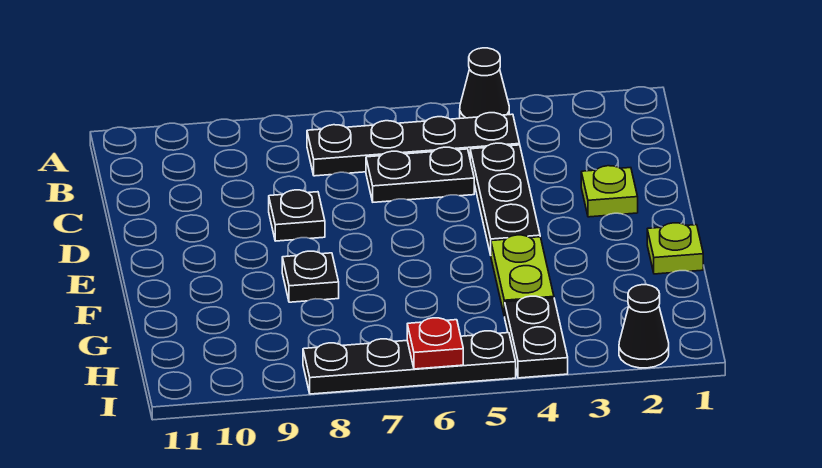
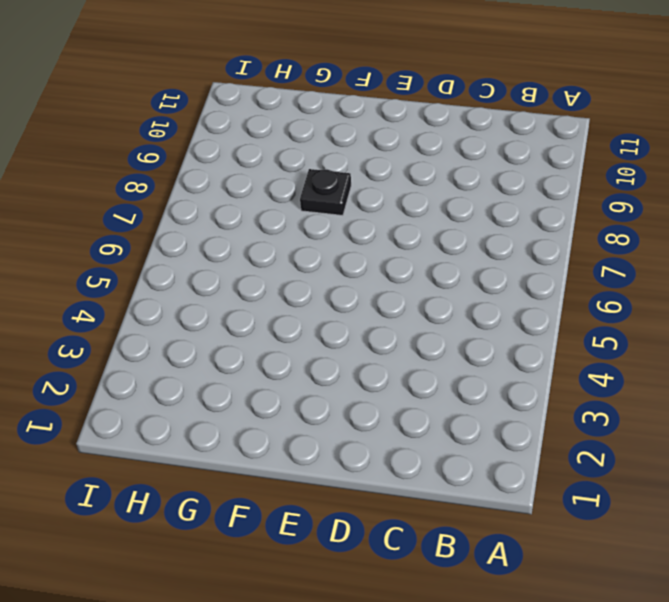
none -> black cone A4 level 1
none -> black plate B4:B7 level 1
none -> black plate C4:E4 level 1

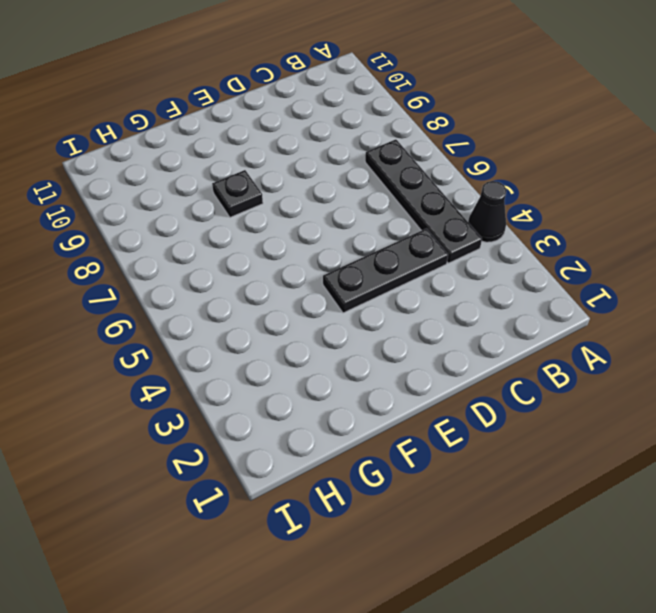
none -> black plate C5:C6 level 1
none -> lime plate D2 level 1
none -> black plate D8 level 1

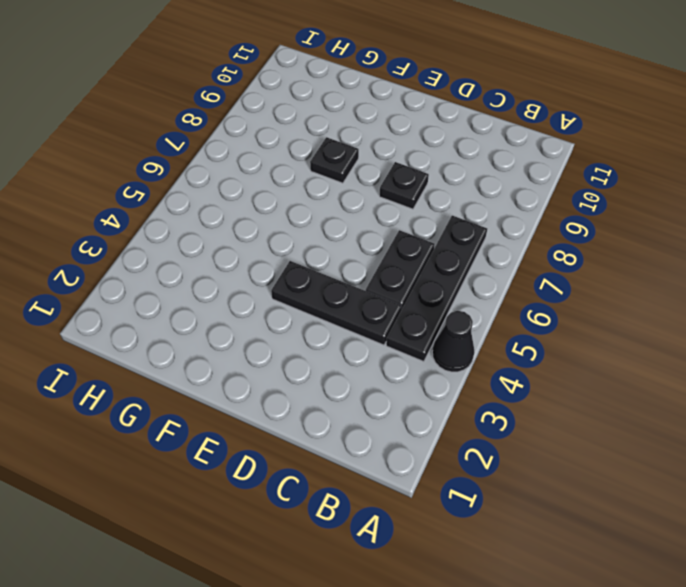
none -> lime plate D2 level 1
none -> lime plate F1 level 1
none -> lime plate F4:G4 level 1

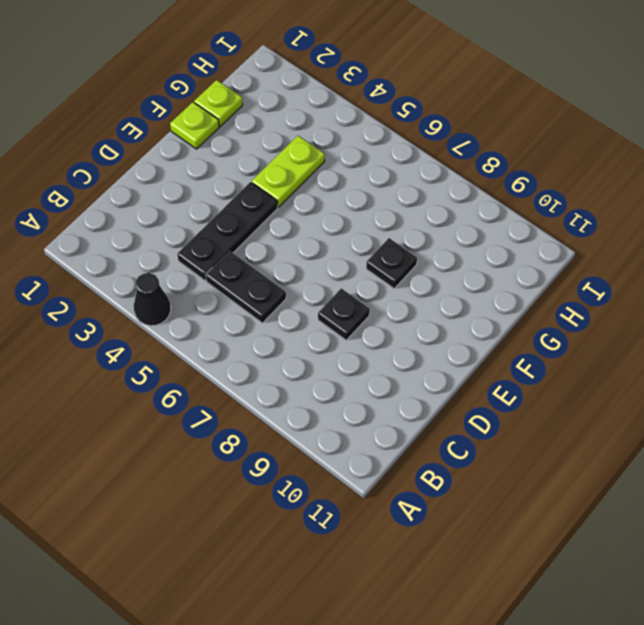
lime plate G1 level 1 -> lime plate D2 level 1
none -> black plate B4:B7 level 1
none -> black plate H4:I4 level 1
none -> black cone I2 level 1

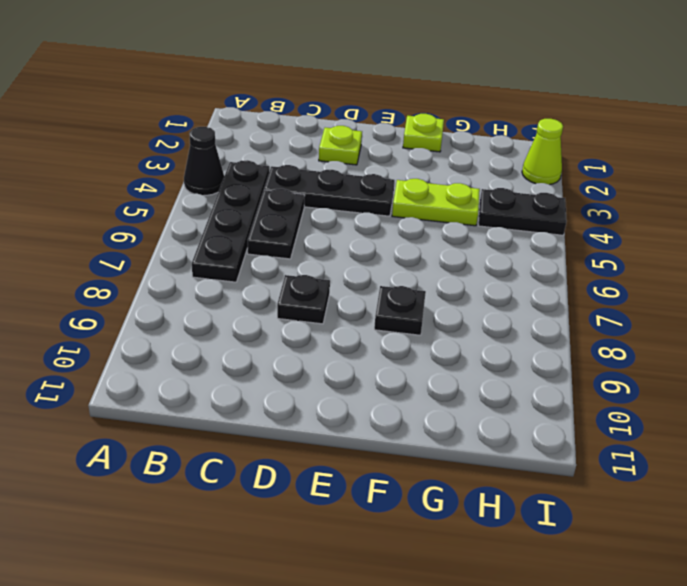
lime cone I2 level 1 -> black cone I2 level 1
none -> black plate I5:I8 level 1
none -> red plate I6 level 2

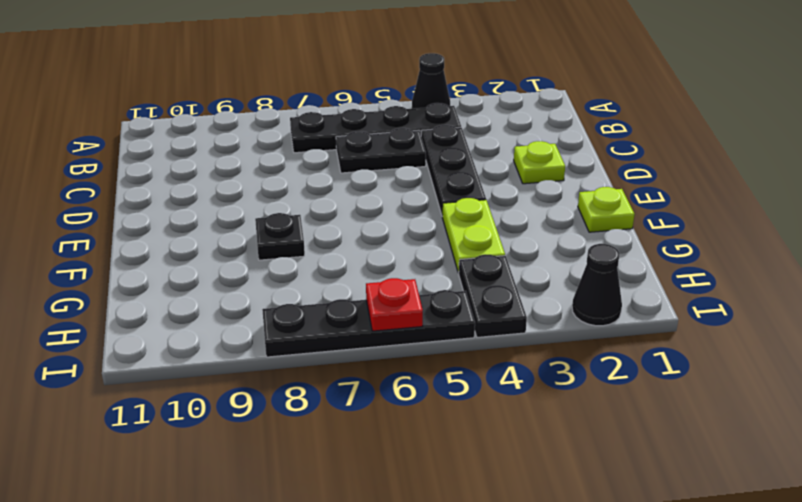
none -> black plate D8 level 1

